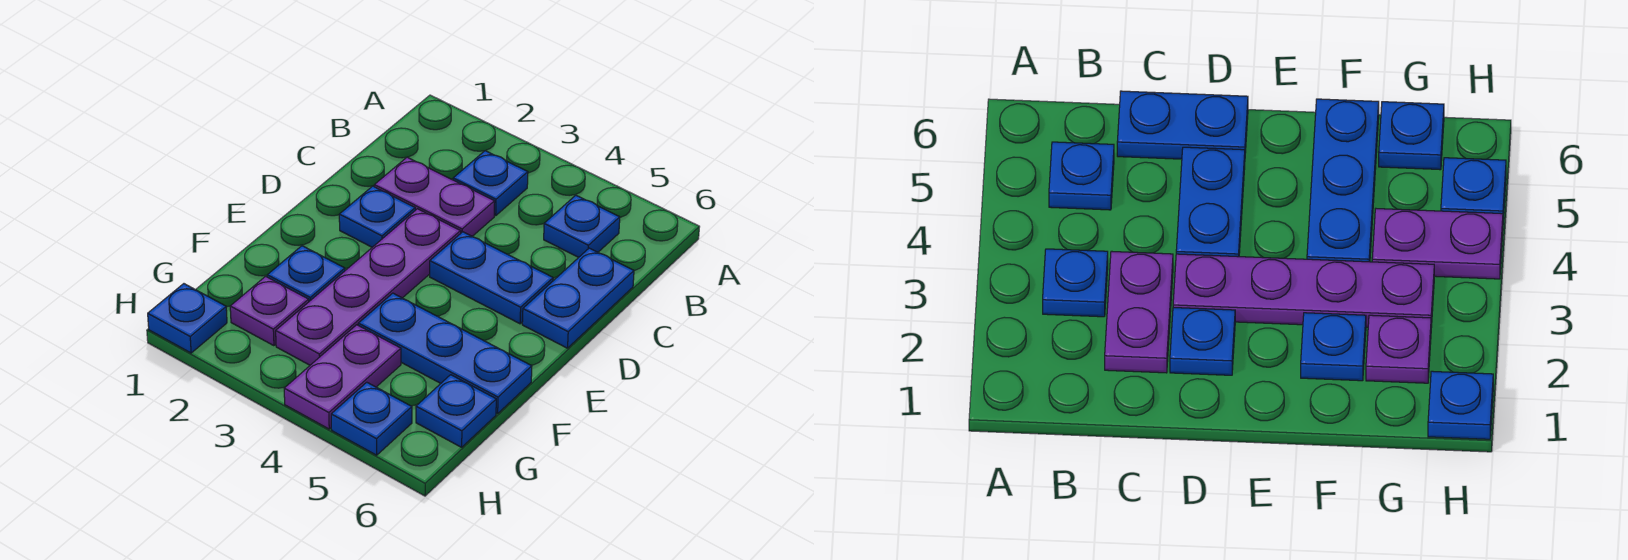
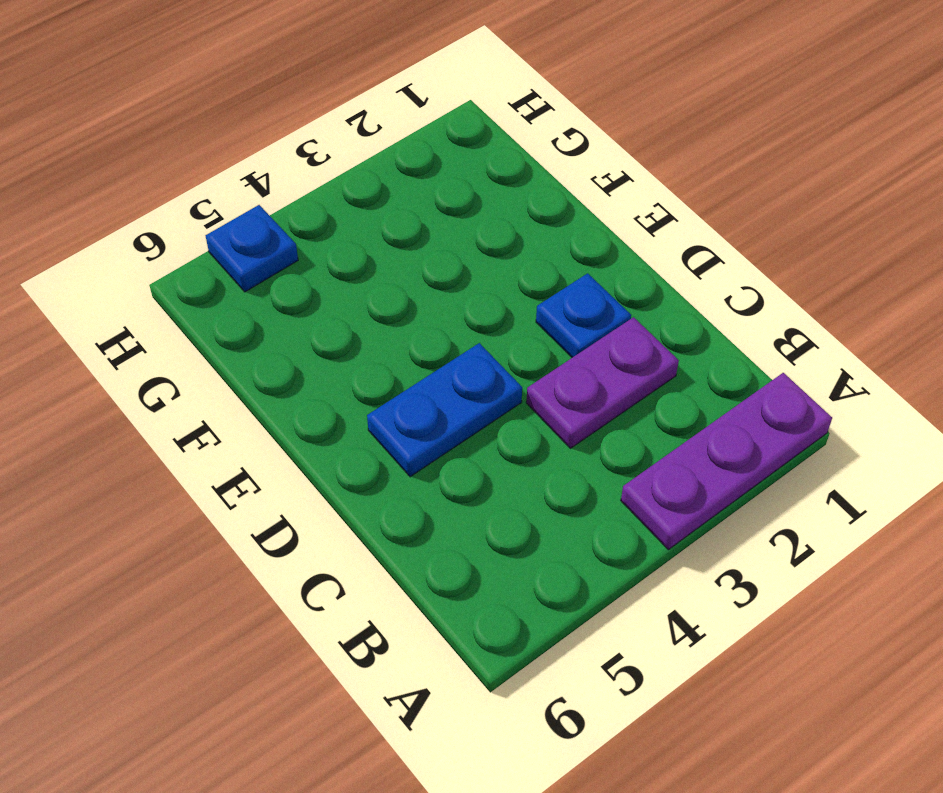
purple plate A1:A3 level 1 -> none
none -> blue plate B3 level 1
none -> blue plate B5 level 1
none -> blue plate C6:D6 level 1

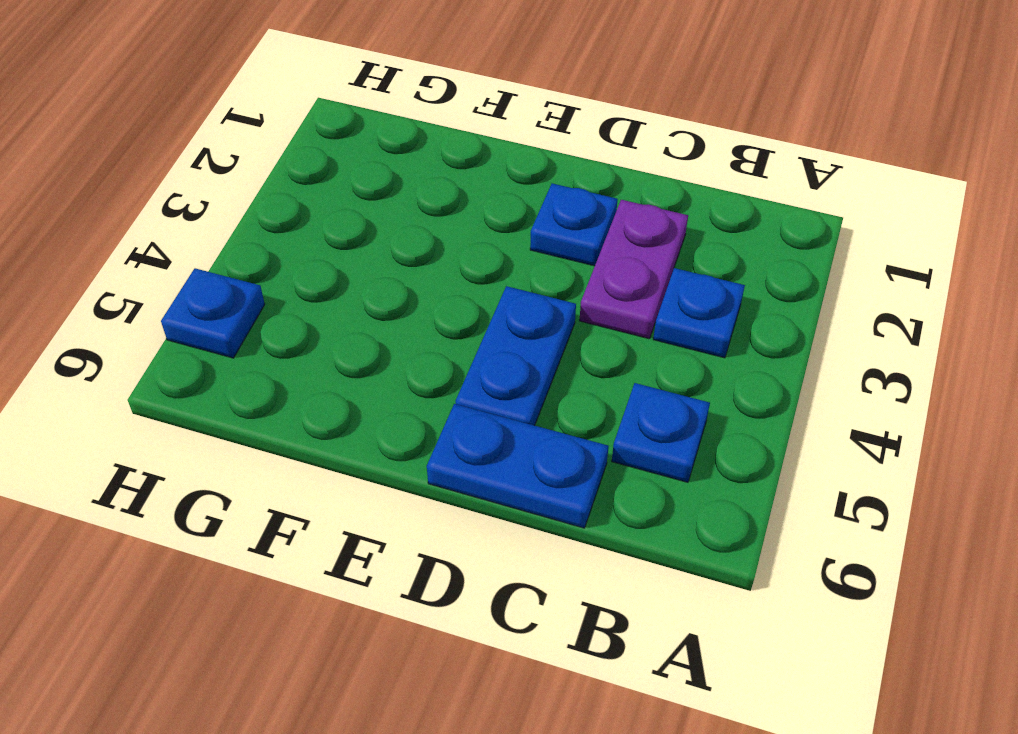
none -> purple plate D3:G3 level 1
none -> blue plate F2 level 1
none -> blue plate F4:F6 level 1

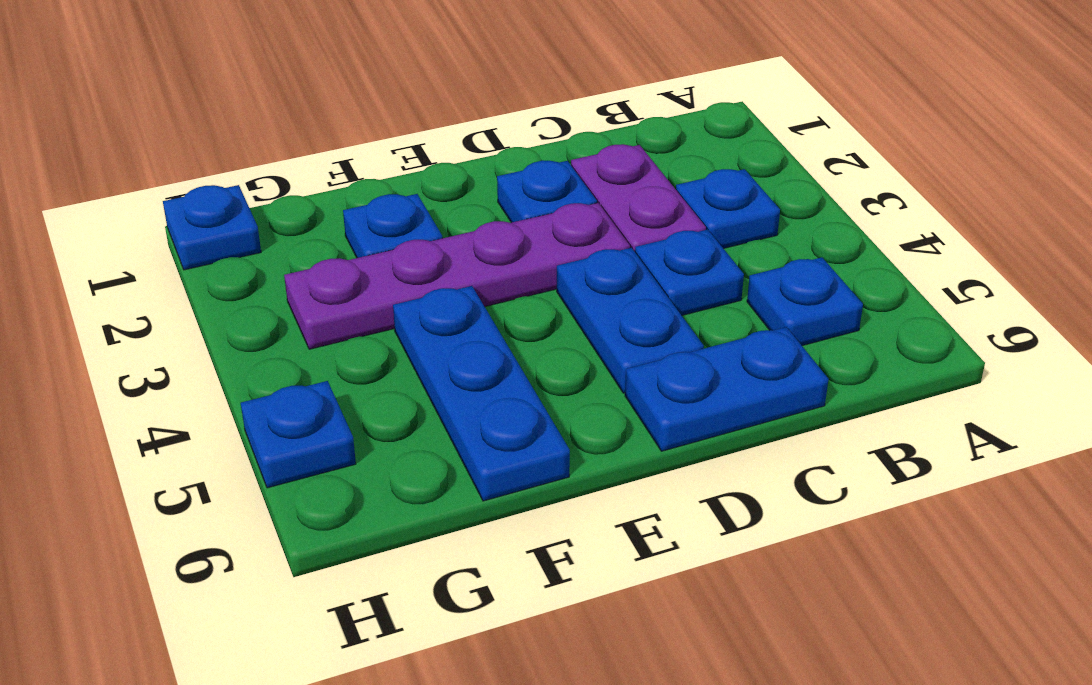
blue plate C4 level 1 -> blue plate G6 level 1
none -> purple plate G2 level 1
none -> purple plate G4:H4 level 1

